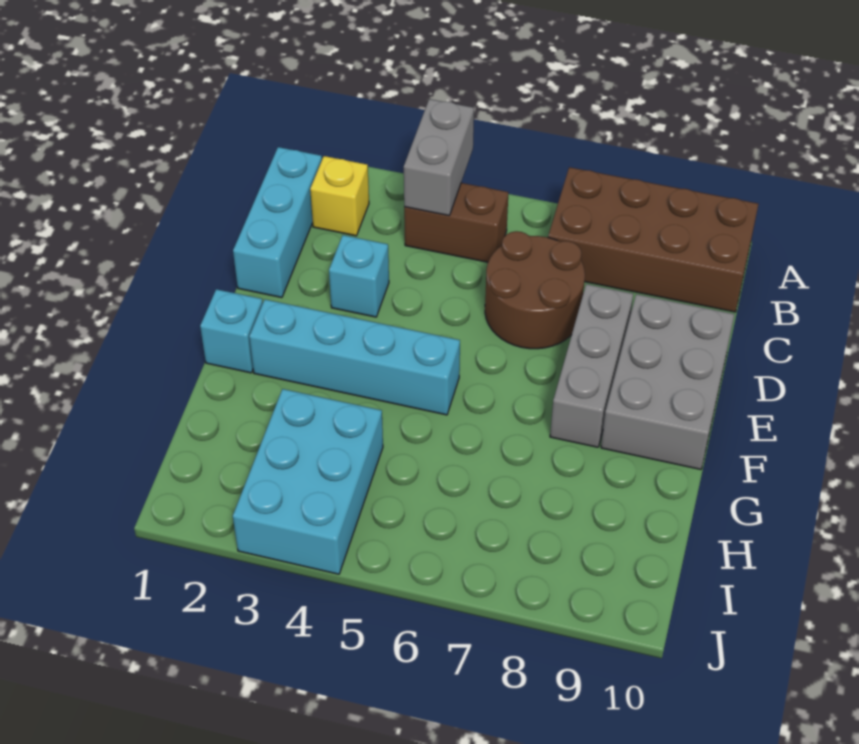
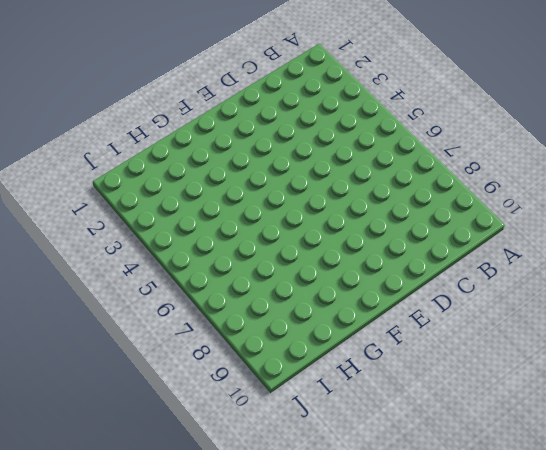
none -> brown brick A7:B10 level 1
none -> cyan brick B1:D1 level 1
none -> yellow brick B2 level 1

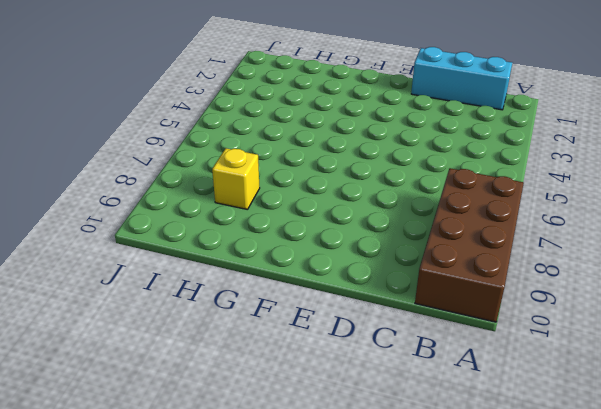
yellow brick H8 level 1 -> yellow brick B2 level 1
none -> brown brick B4:B5 level 1
none -> brown round brick C6:D7 level 1
none -> cyan brick D3 level 1

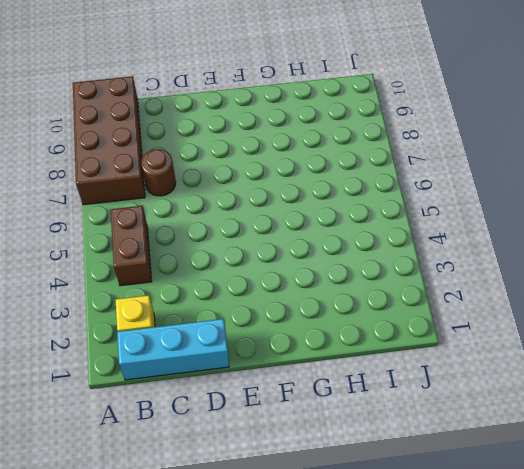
brown round brick C7 level 1 -> brown round brick C6:D7 level 1
none -> cyan brick D3 level 1
none -> grey brick D8:F8 level 1
none -> grey brick D9:F10 level 1

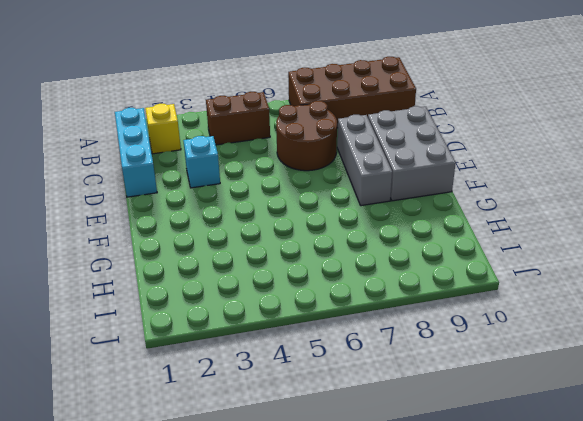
none -> cyan brick F1 level 1
none -> cyan brick F2:F5 level 1
none -> cyan brick H3:J4 level 1

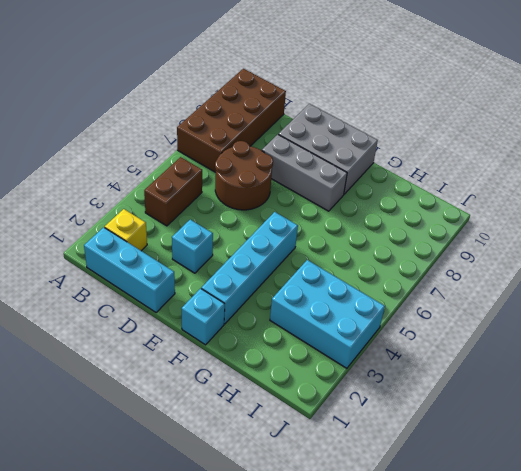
none -> grey brick A4:B4 level 2

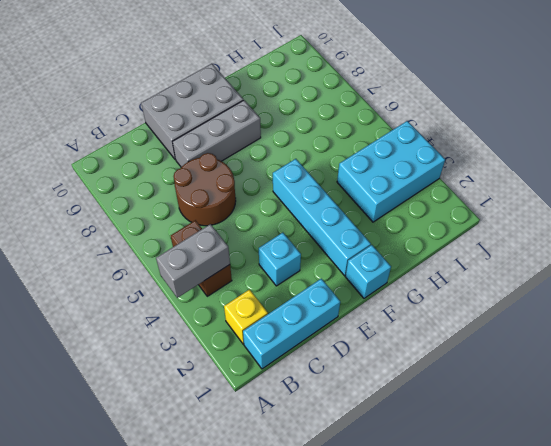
none -> brown brick A7:B10 level 1

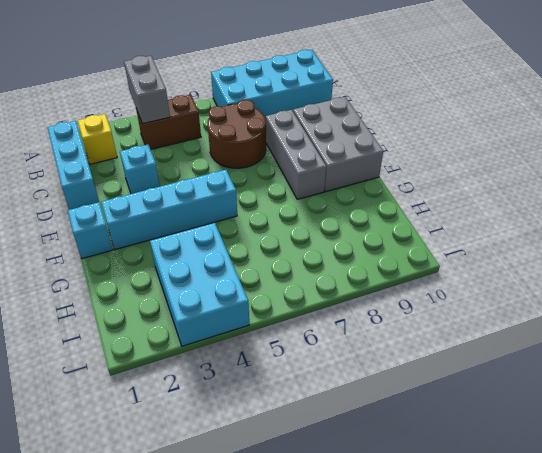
cyan brick A7:B10 level 1 -> brown brick A7:B10 level 1

